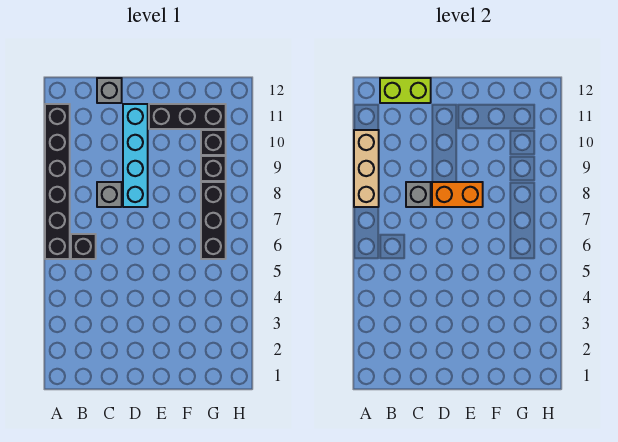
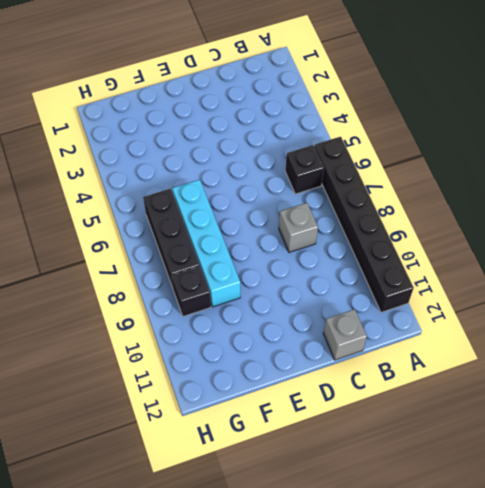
cyan brick F6:F9 level 1 -> cyan brick D8:D11 level 1
none -> black brick E11:G11 level 1
none -> black brick G10 level 1
none -> tan brick A8:A10 level 2

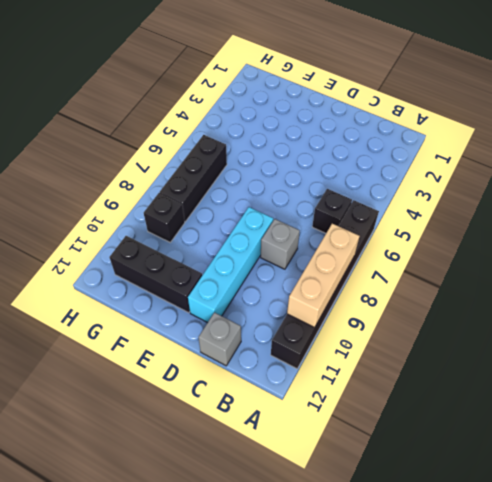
none -> black brick G10 level 1
none -> lime brick B12:C12 level 2
none -> grey brick C8 level 2

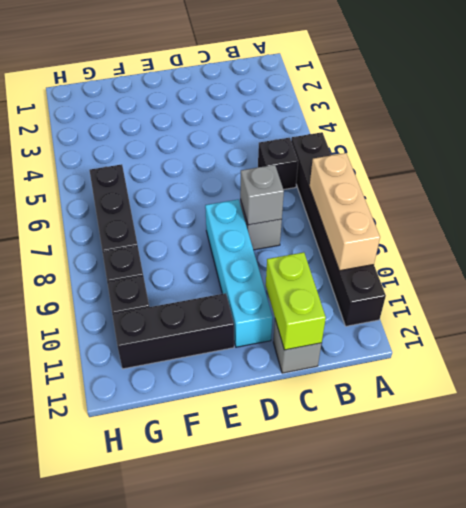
lime brick C11:C12 level 2 -> lime brick B12:C12 level 2
none -> orange brick D8:E8 level 2

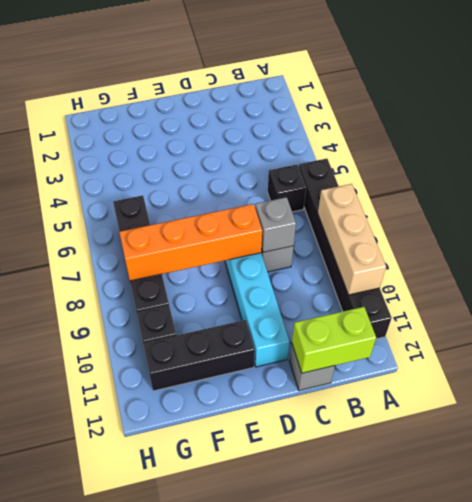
orange brick D8:G8 level 2 -> orange brick D8:E8 level 2

